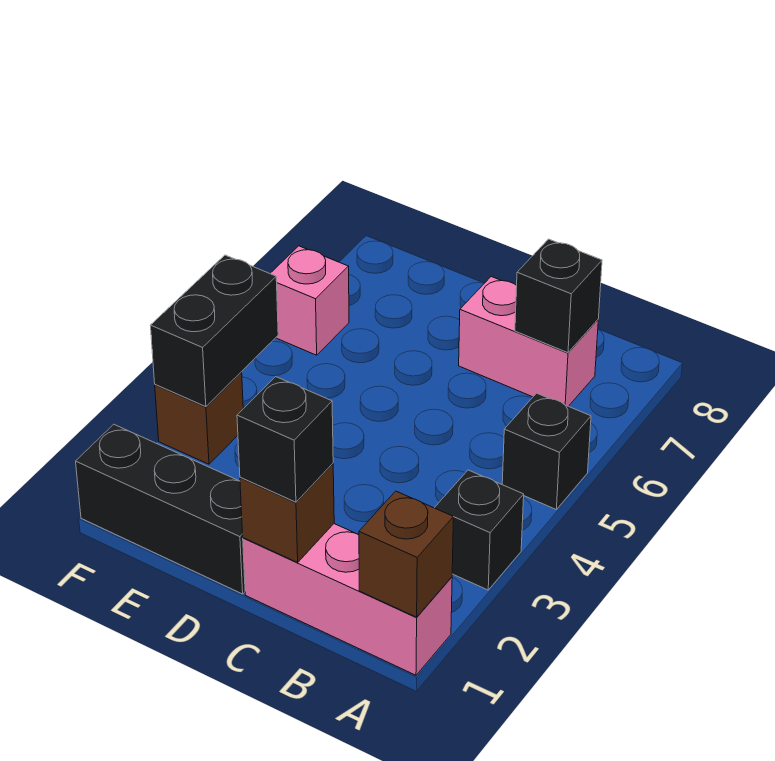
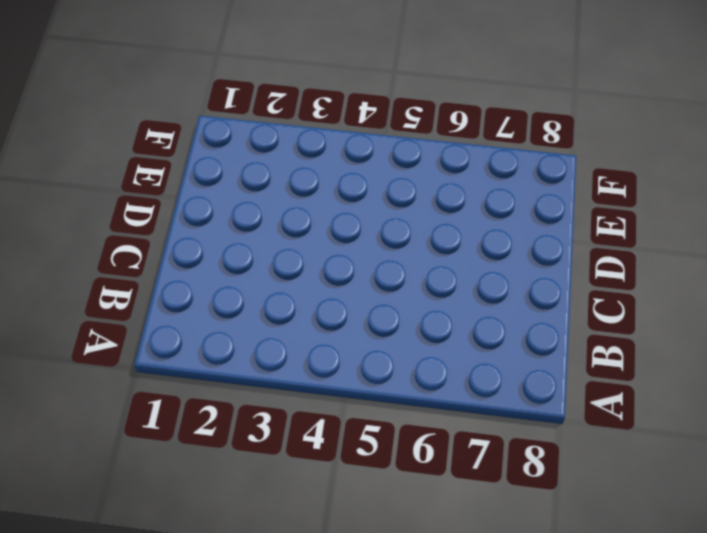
none -> pink brick A1:C1 level 1
none -> black brick A3 level 1
none -> black brick A5 level 1

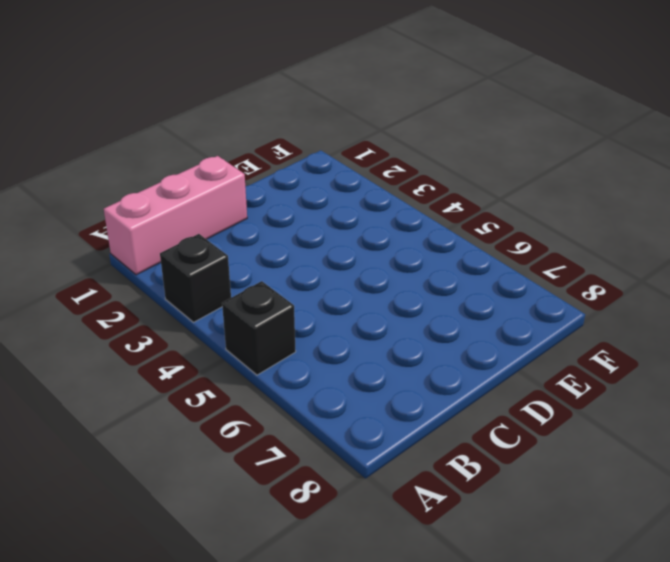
none -> pink brick B7:C7 level 1
none -> black brick D1:F1 level 1
none -> brown brick F3 level 1

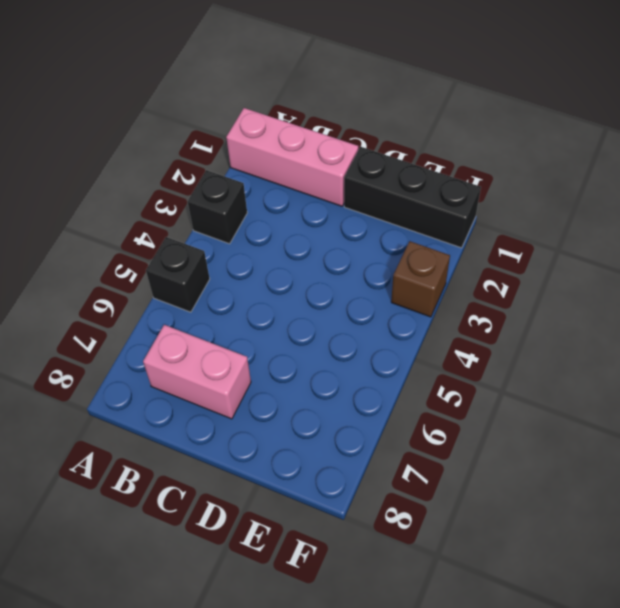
none -> pink brick F6 level 1
none -> brown brick A1 level 2
none -> black brick B7 level 2

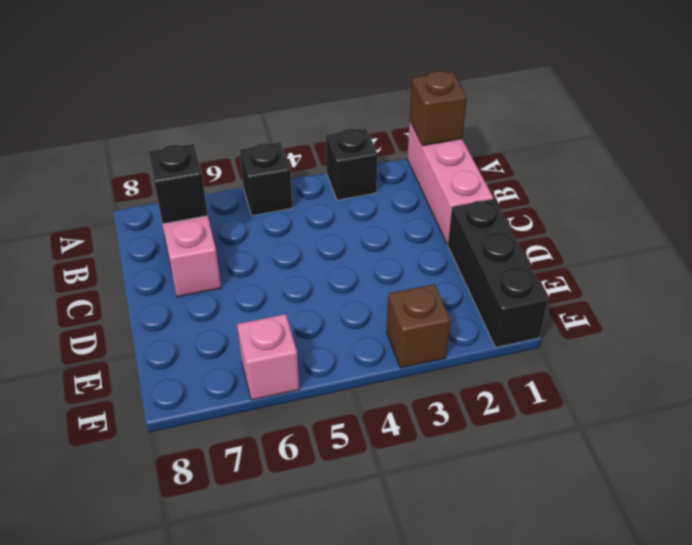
none -> brown brick C1 level 2
none -> black brick F3:F4 level 2
none -> black brick C1 level 3

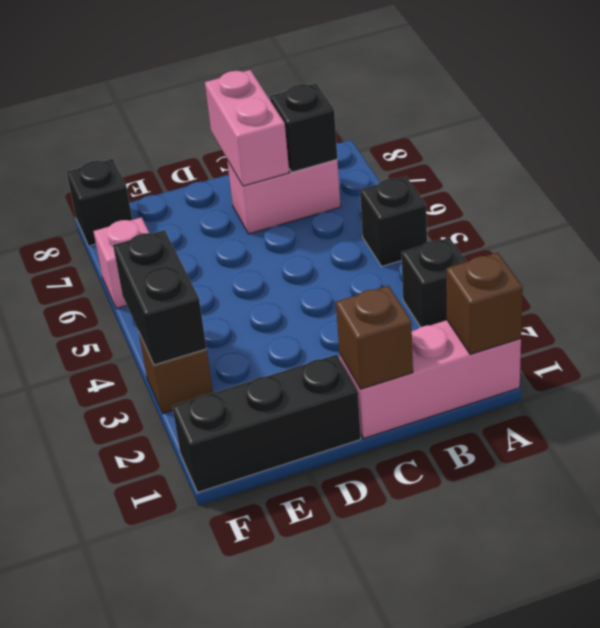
pink brick C7:C8 level 2 -> none
black brick F8 level 1 -> black brick C1 level 3

